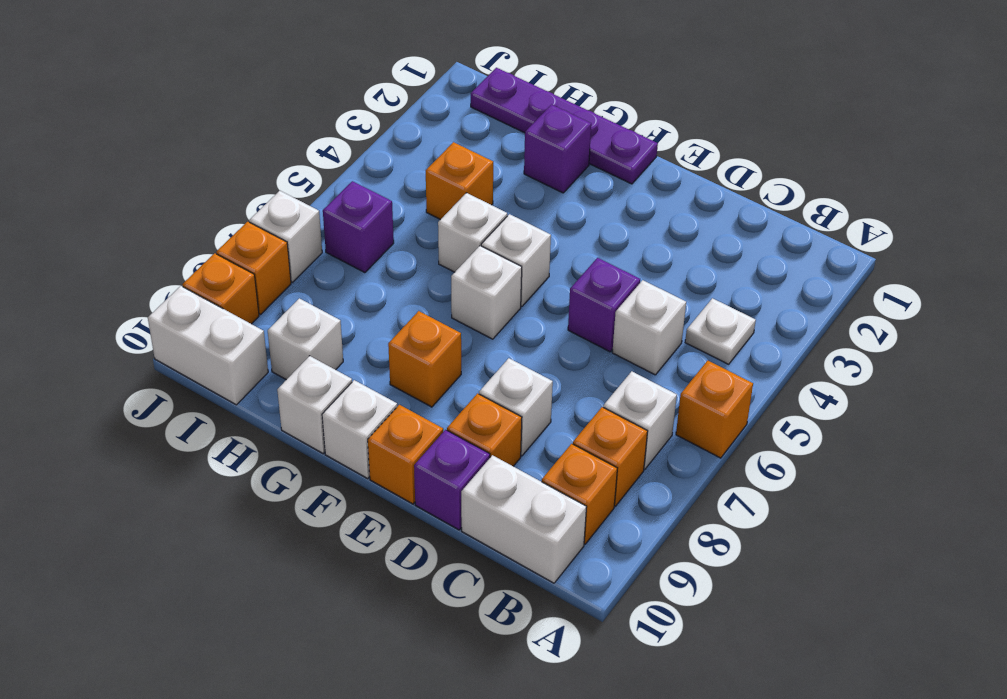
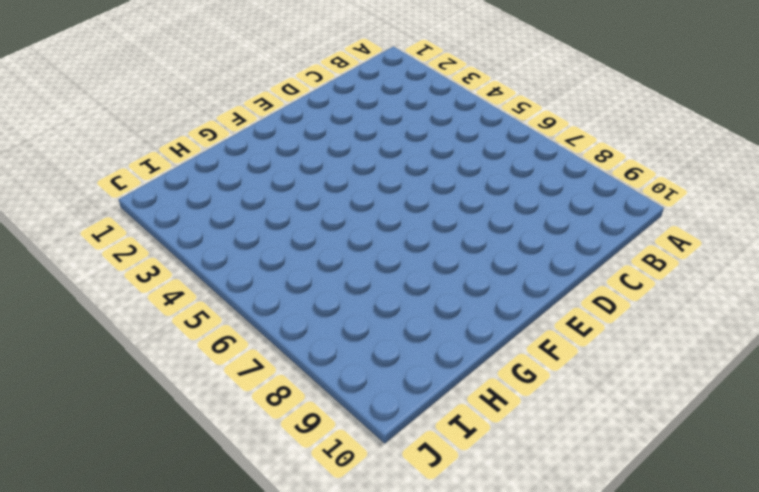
none -> orange brick A6 level 1
none -> white plate B4 level 1
none -> white brick B7 level 1

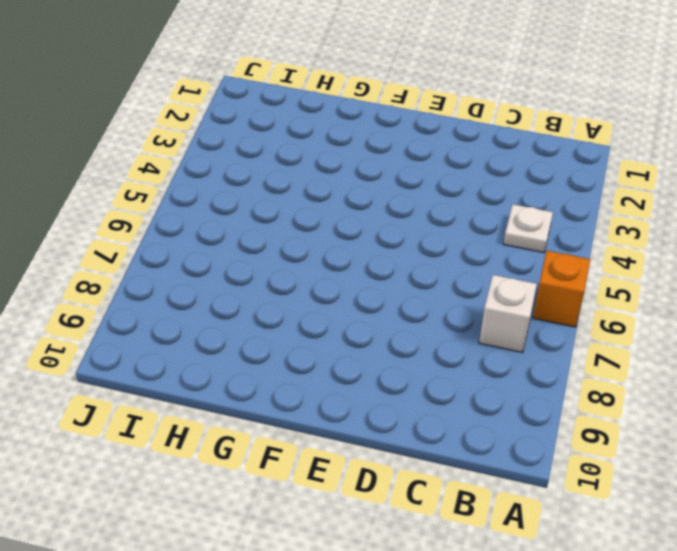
none -> orange brick B8 level 1
none -> orange brick B9 level 1
none -> white brick B10:C10 level 1

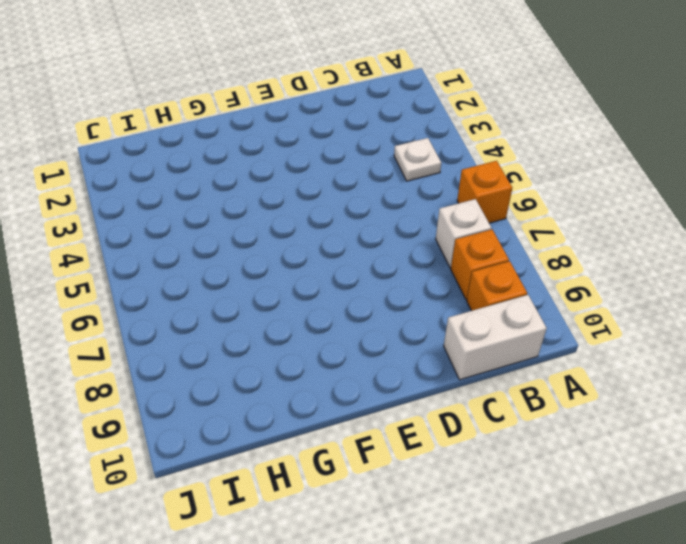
none -> white brick C5 level 1
none -> purple brick D5 level 1
none -> white brick D8 level 1

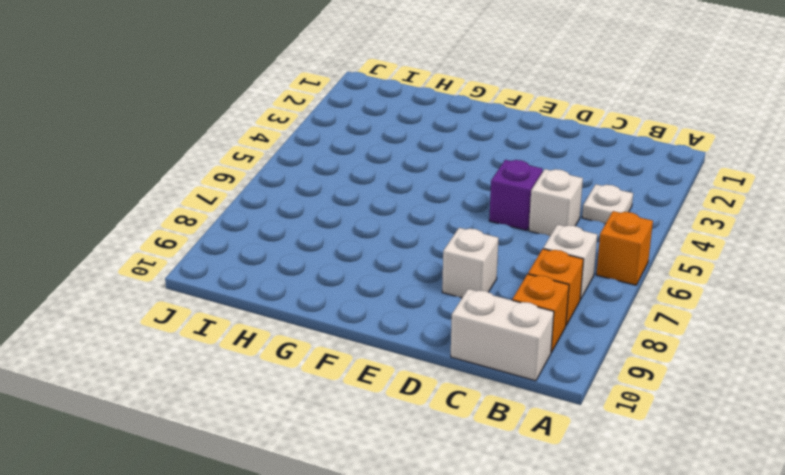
none -> orange brick D9 level 1
none -> purple brick D10 level 1
none -> orange brick E10 level 1

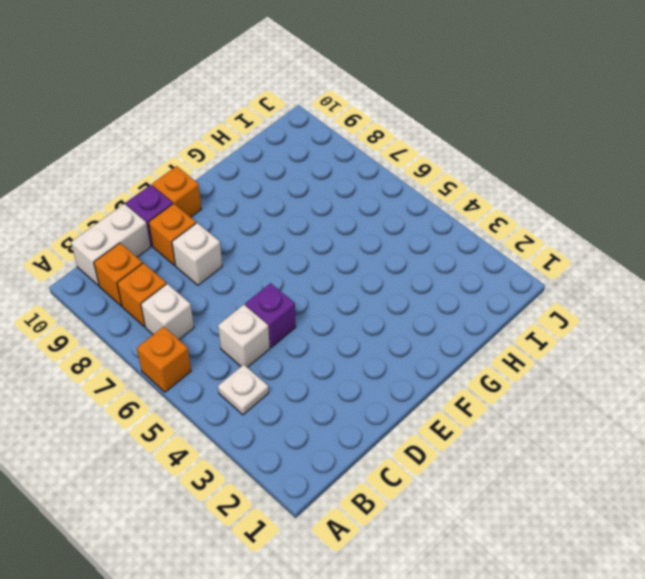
none -> purple plate F1:I1 level 1
none -> white brick F5 level 1
none -> white brick F6 level 1

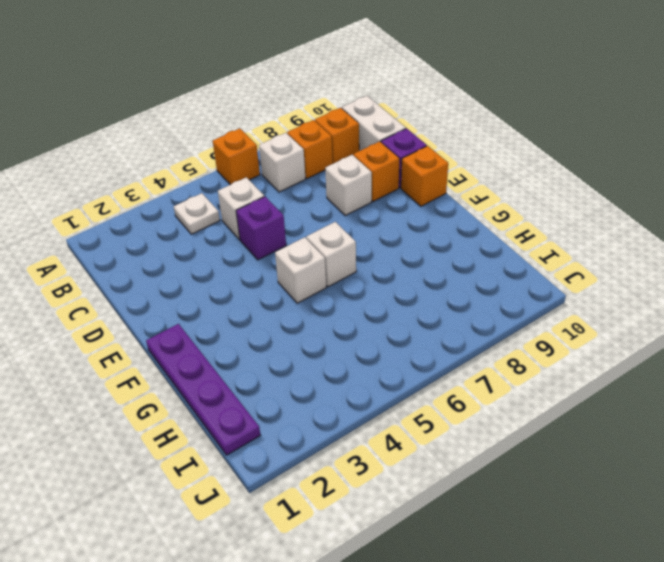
none -> orange brick F8 level 1
none -> white brick F10 level 1
none -> purple brick G2 level 1

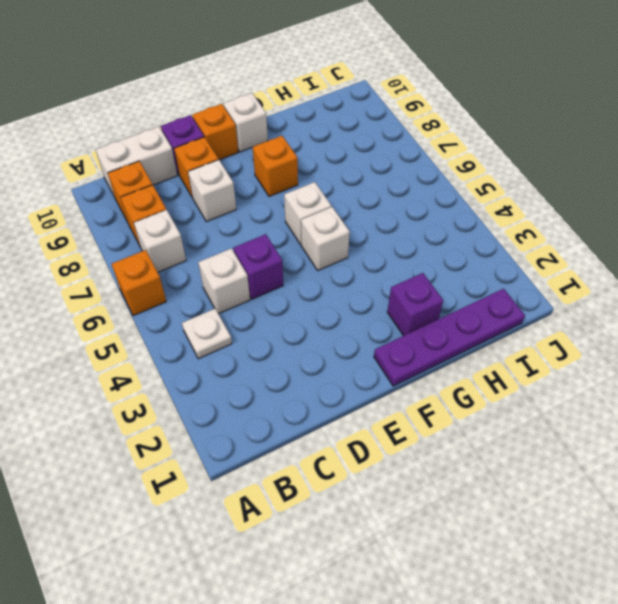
none -> white brick G5 level 1
none -> white brick G10 level 1
none -> orange brick H4 level 1

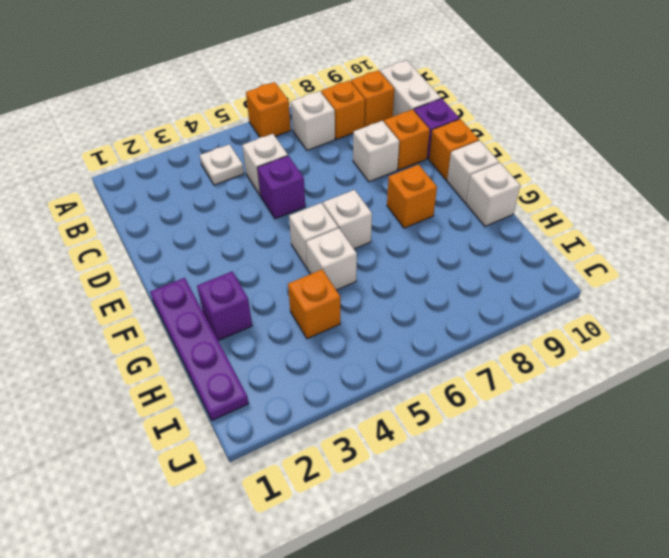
none -> white brick H9 level 1
none -> purple brick I6 level 1
none -> white brick I10:J10 level 1

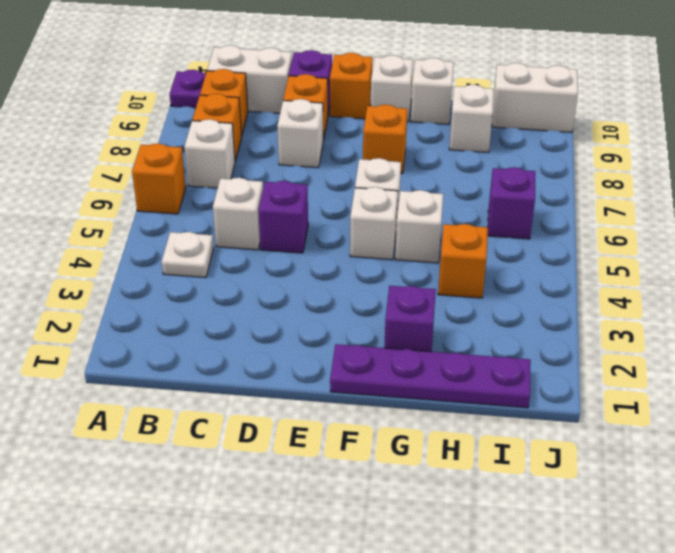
purple plate A10 level 1 -> none
none -> white brick J7 level 1
none -> orange brick J8 level 1
none -> orange brick J9 level 1

